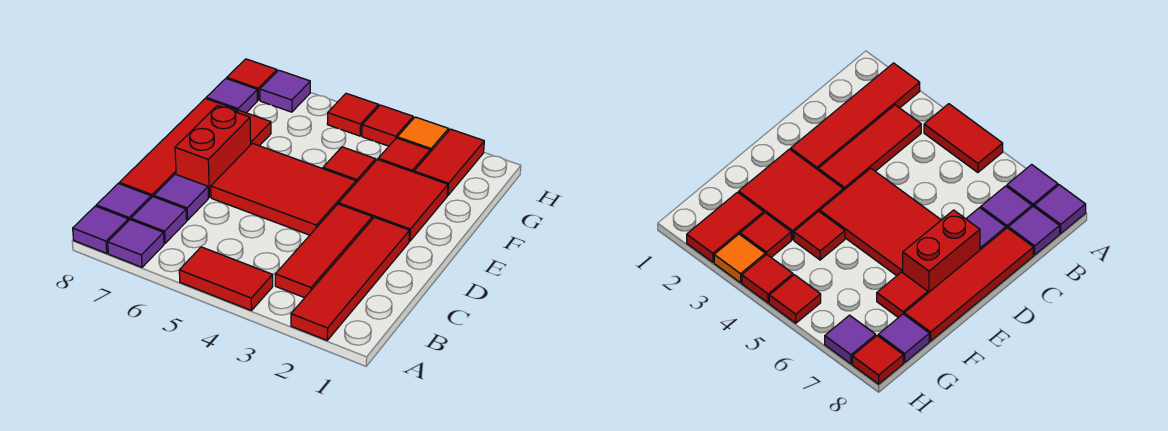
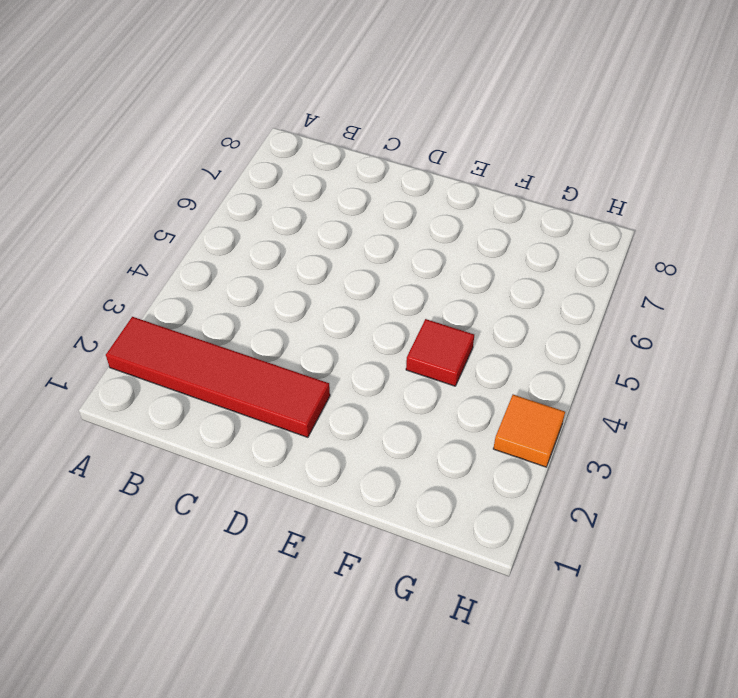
none -> red tile A4:A5 level 1
none -> purple tile A7 level 1
none -> purple tile A8 level 1

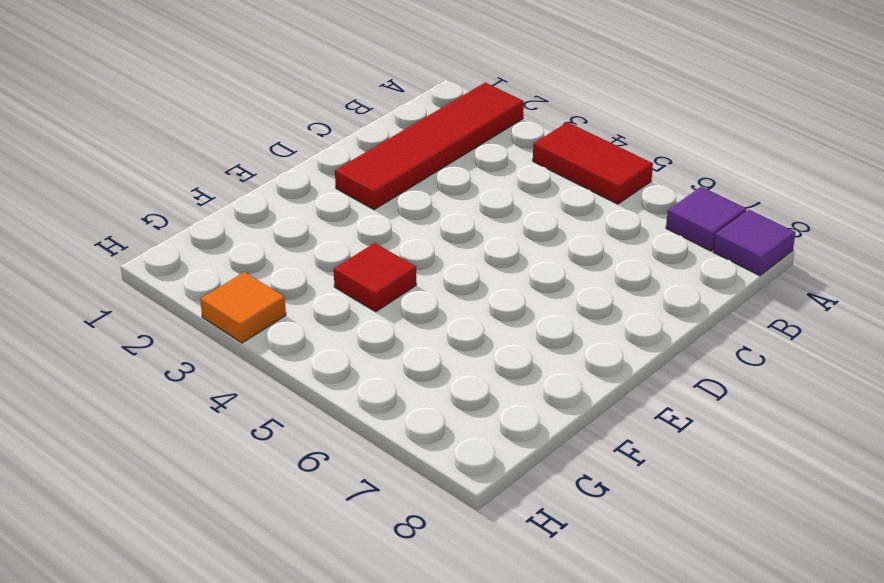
none -> red tile B3:D3 level 1
none -> purple tile B7 level 1
none -> purple tile B8 level 1

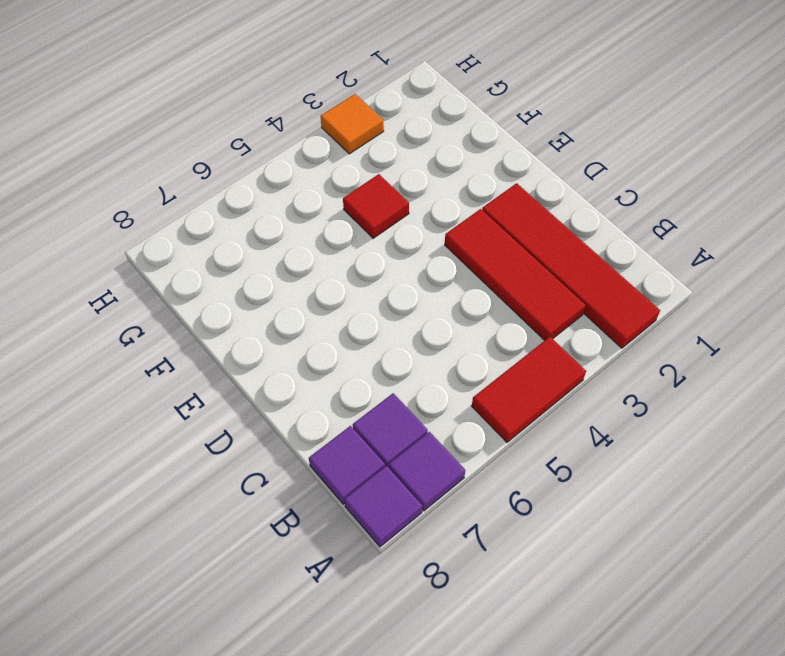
none -> purple tile C7 level 1
none -> red tile C8:F8 level 1
none -> red tile D4:E6 level 1

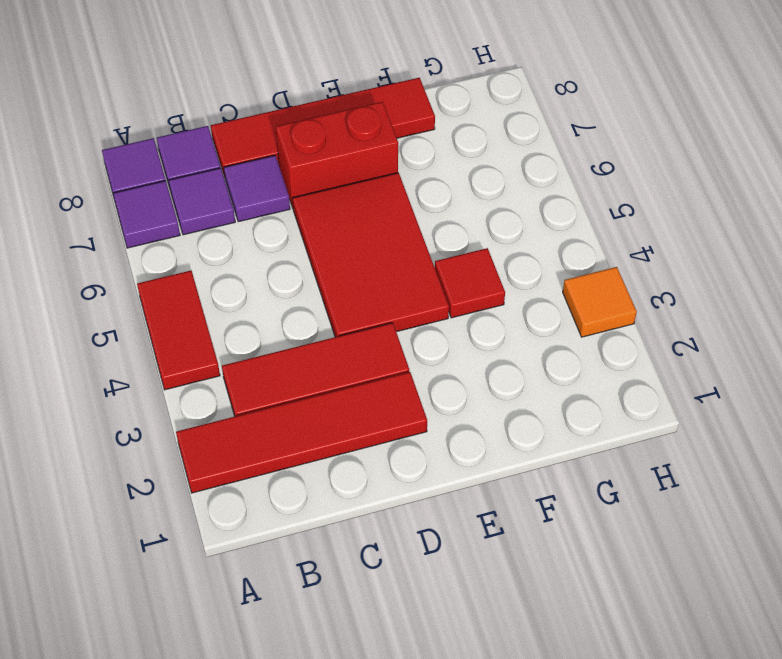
none -> red tile E2:F3 level 1
none -> red tile F7 level 1
none -> red tile G2:H2 level 1

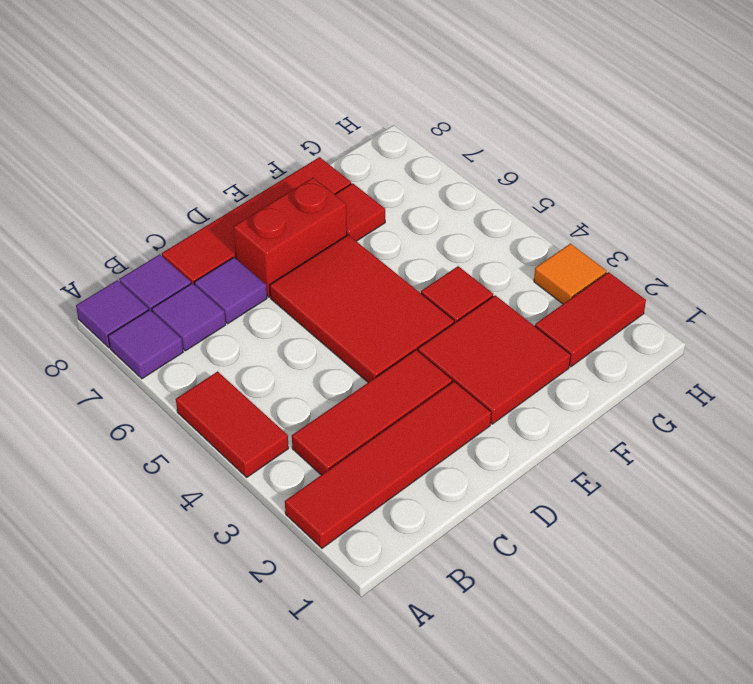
none -> red tile G3 level 1
none -> purple tile G8 level 1
none -> red tile H4 level 1

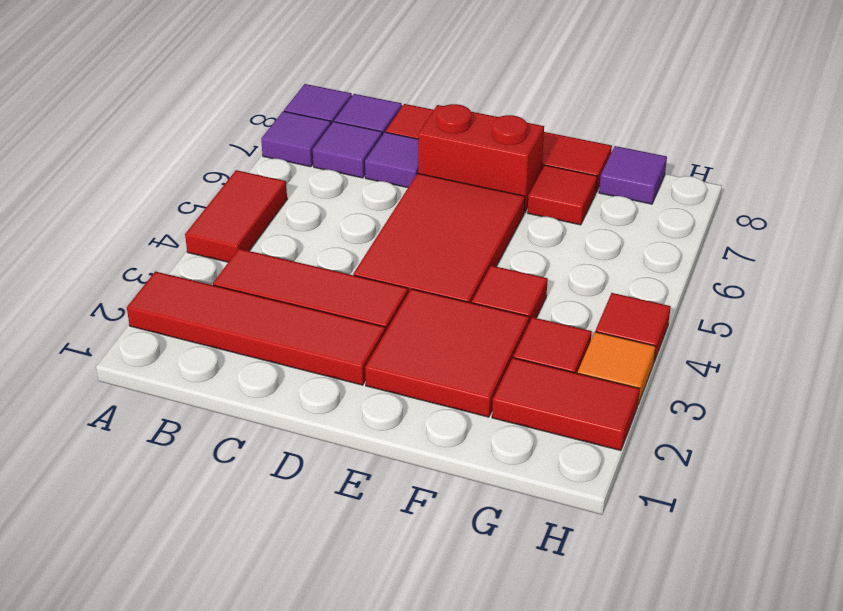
none -> red tile H5 level 1
none -> purple tile H7 level 1
none -> red tile H8 level 1

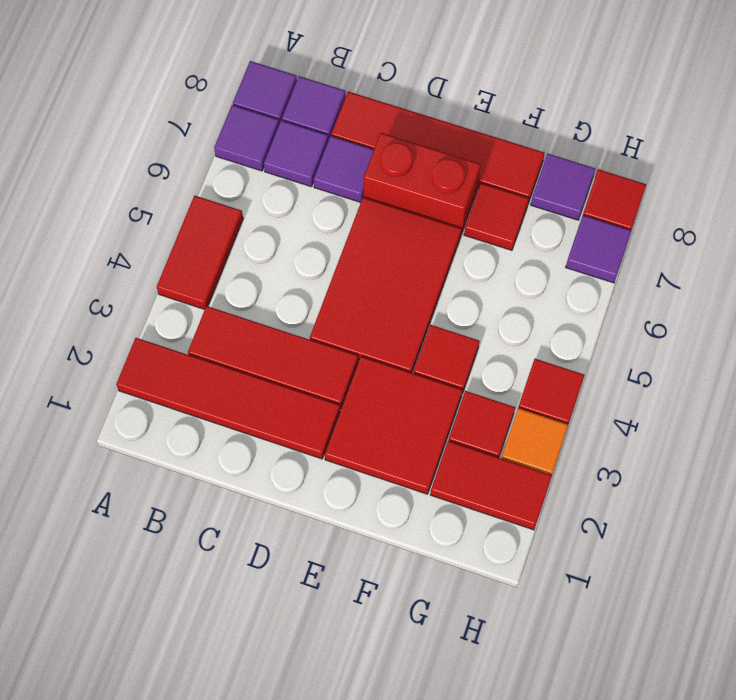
none -> red tile H5 level 1

